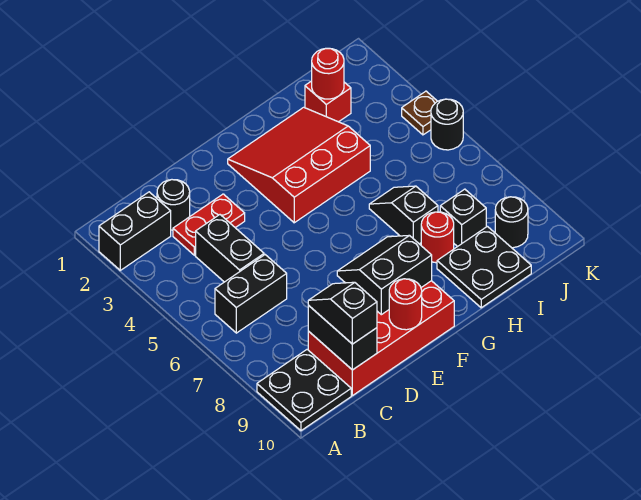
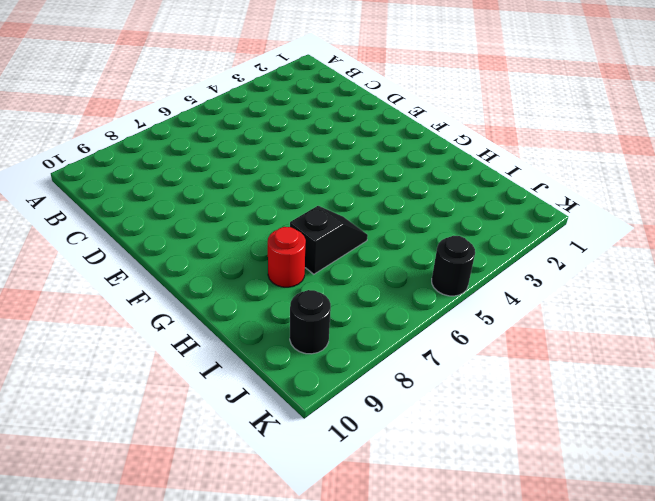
none -> black brick A2:B2 level 1
none -> black plate A9:B10 level 1
none -> black brick B6:C6 level 1

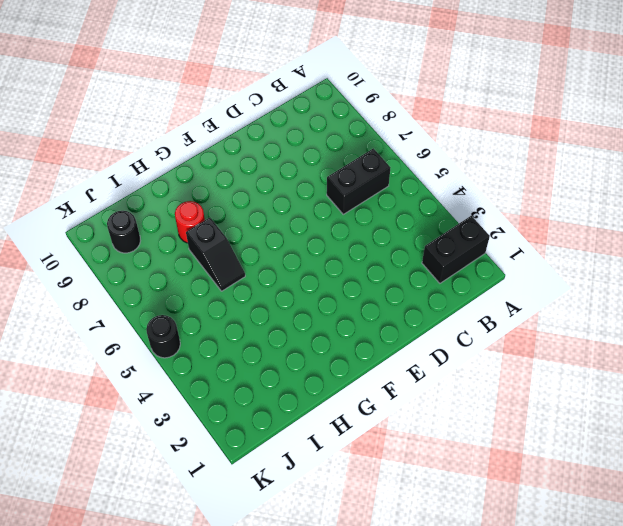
none -> black plate A9:B10 level 1
none -> black round brick C2 level 1
none -> red plate C3:D3 level 1

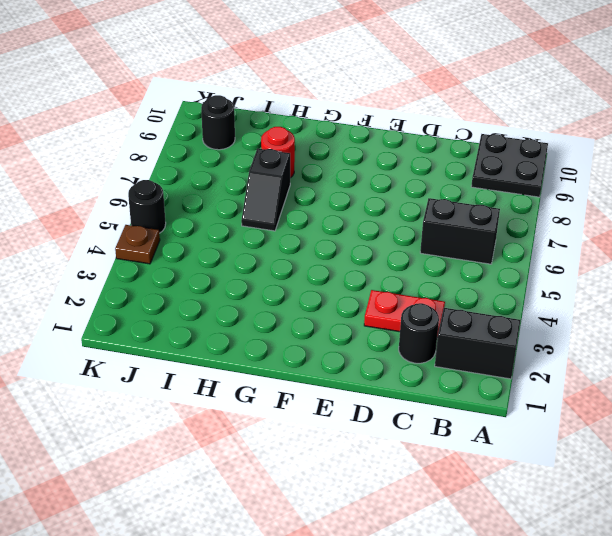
none -> black brick C4:C5 level 1
none -> red brick C9:F10 level 1
none -> red slope F2:H4 level 1 top 4

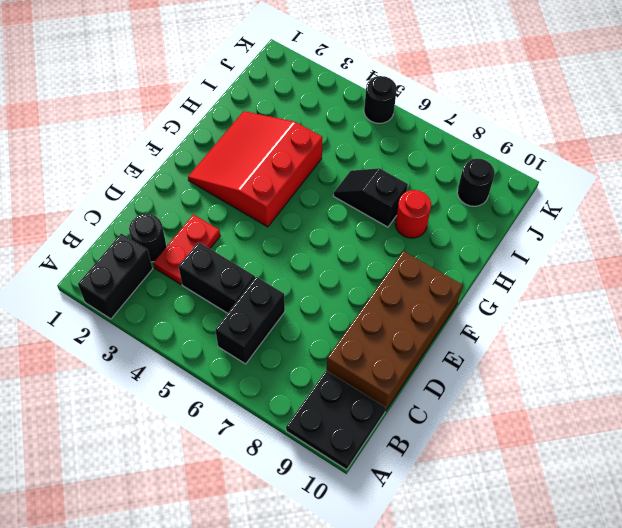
brown brick C9:F10 level 1 -> red brick C9:F10 level 1
none -> black plate H9:I10 level 1
none -> red brick I2 level 1
none -> black brick I8 level 1

